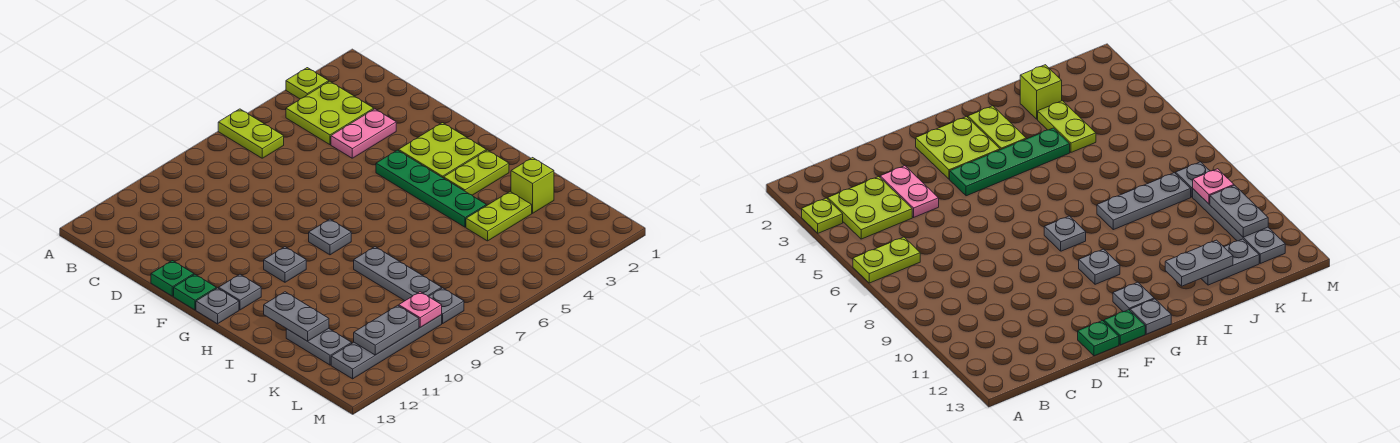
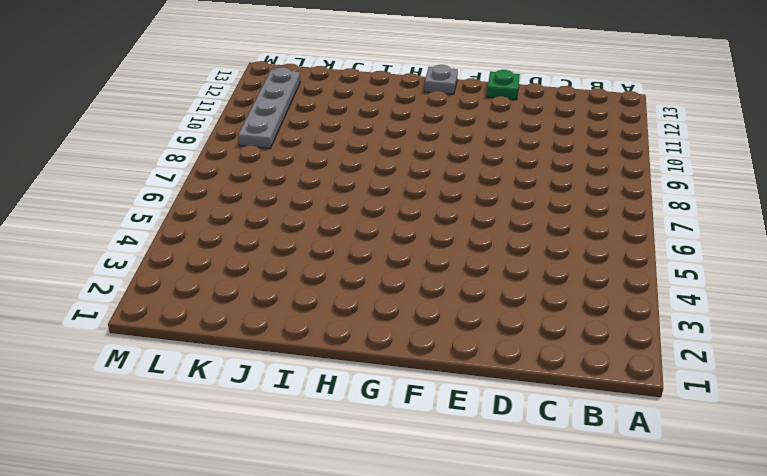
none -> lime plate A3 level 1
none -> lime plate A6:B6 level 1
none -> lime plate B3:C4 level 1

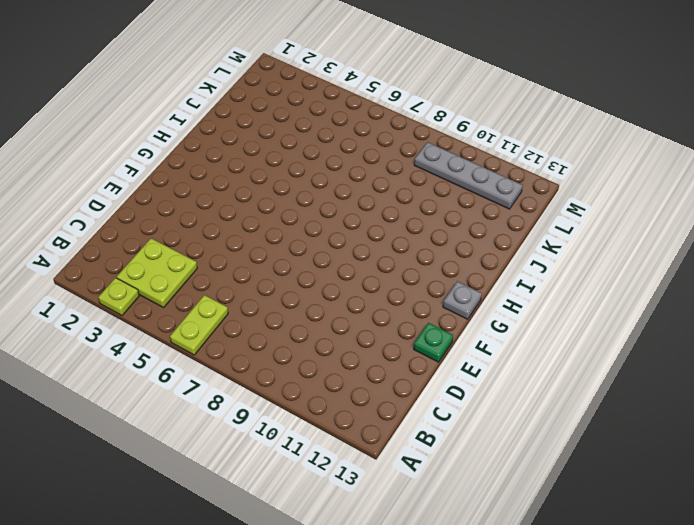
none -> pink plate D3:D4 level 1
none -> lime plate F2:G3 level 1
none -> green plate F4:I4 level 1

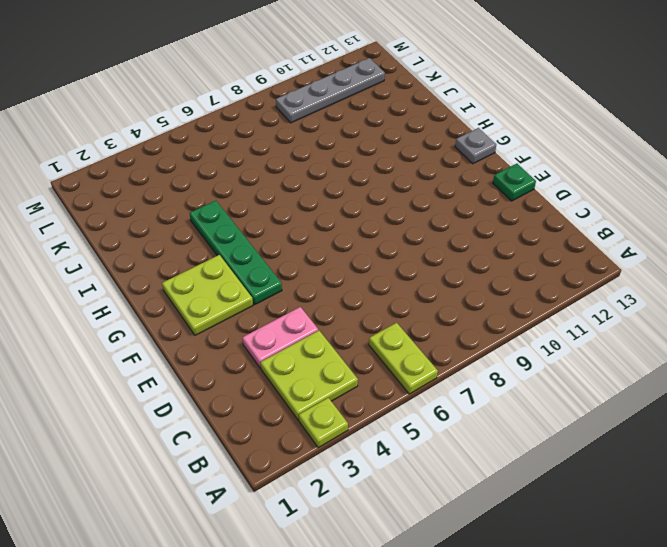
none -> green plate F13 level 1
none -> grey plate G8 level 1
none -> grey plate G10 level 1

